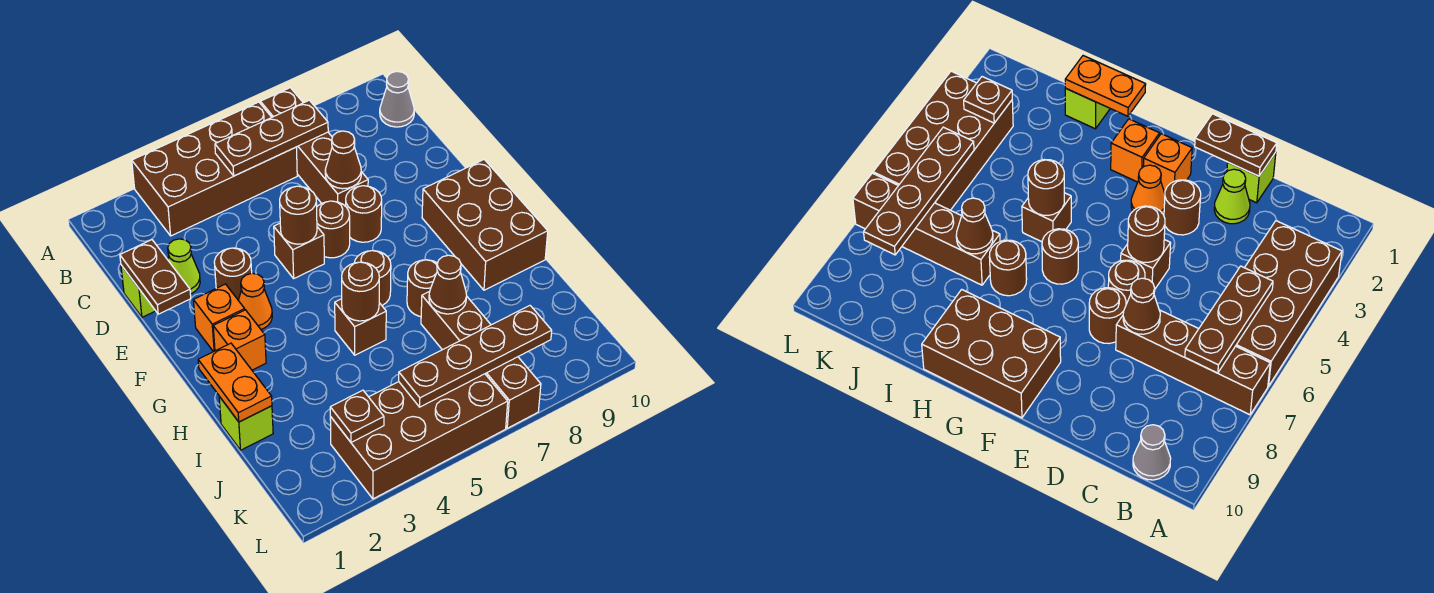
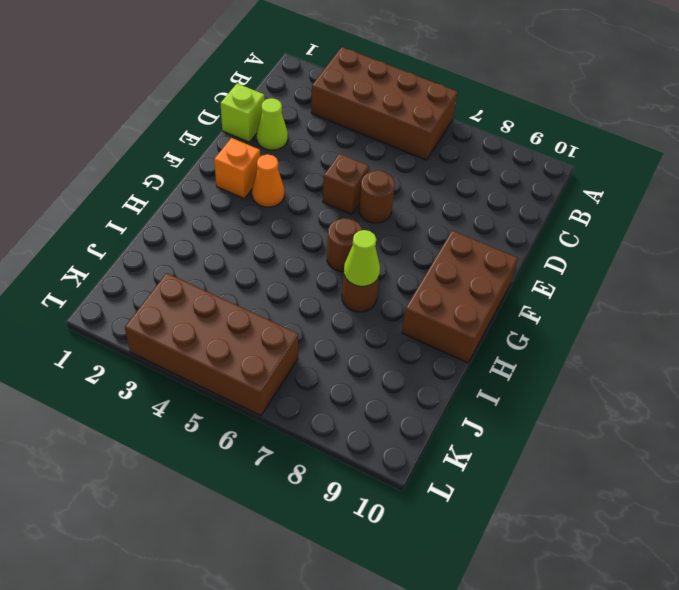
lime cone H7 level 2 -> none
none -> brown brick A7:D7 level 1
none -> grey cone B10 level 1
none -> brown round brick E3 level 1

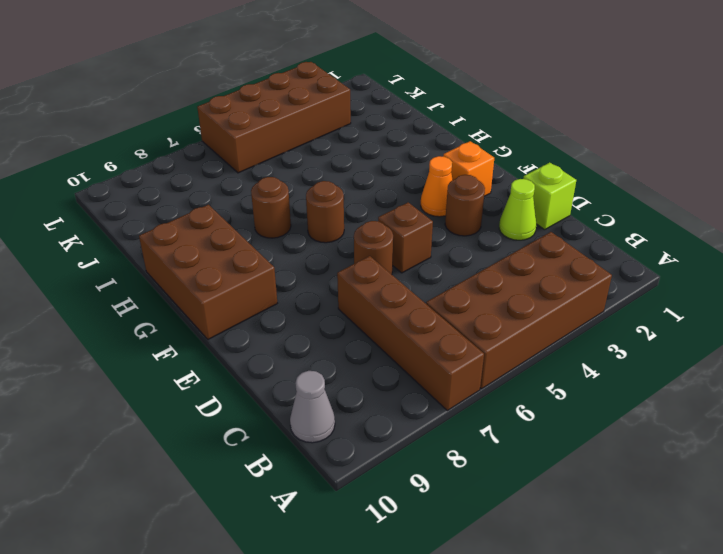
none -> brown round brick E7 level 1
none -> orange brick G2 level 1
none -> brown brick H5 level 1

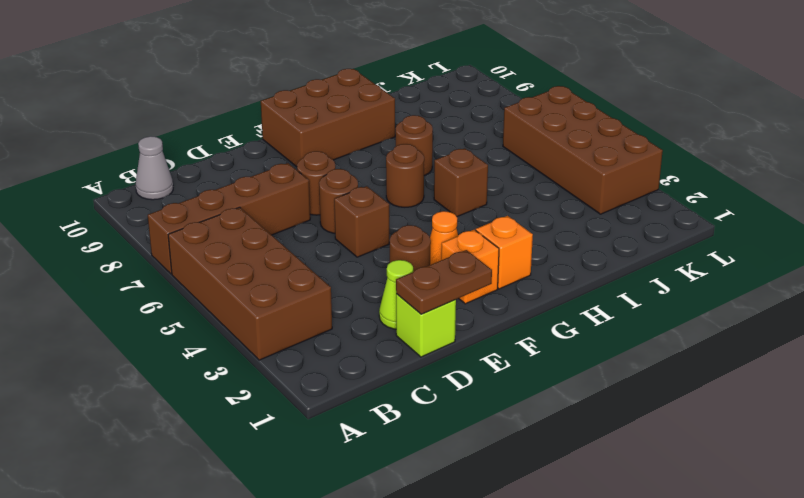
none -> lime brick I1 level 1
none -> brown brick I7:L7 level 1
none -> brown plate B5:B7 level 2

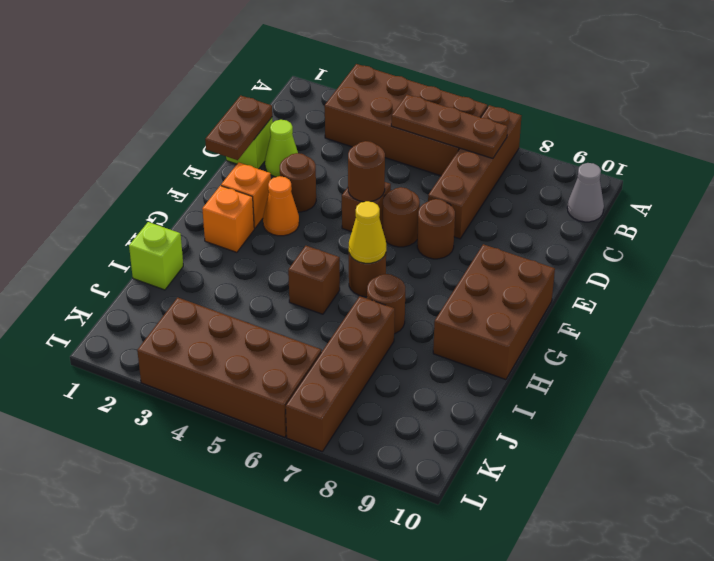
yellow cone G6 level 2 -> none
none -> brown cone D7 level 2
none -> orange plate H1:I1 level 2
none -> brown round brick H5 level 2

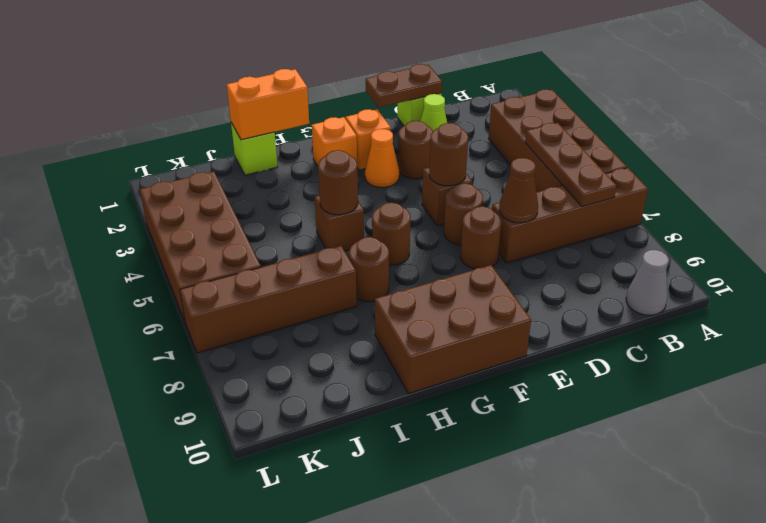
orange brick H1:I1 level 2 -> orange plate H1:I1 level 2
none -> brown cone I7 level 2
none -> brown plate K3 level 2
none -> brown plate K5:K8 level 2

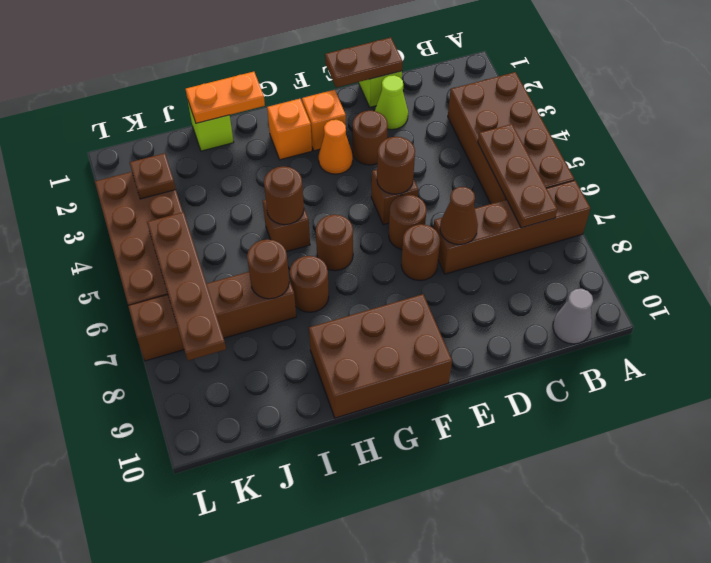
brown round brick I7 level 2 -> brown cone I7 level 2

